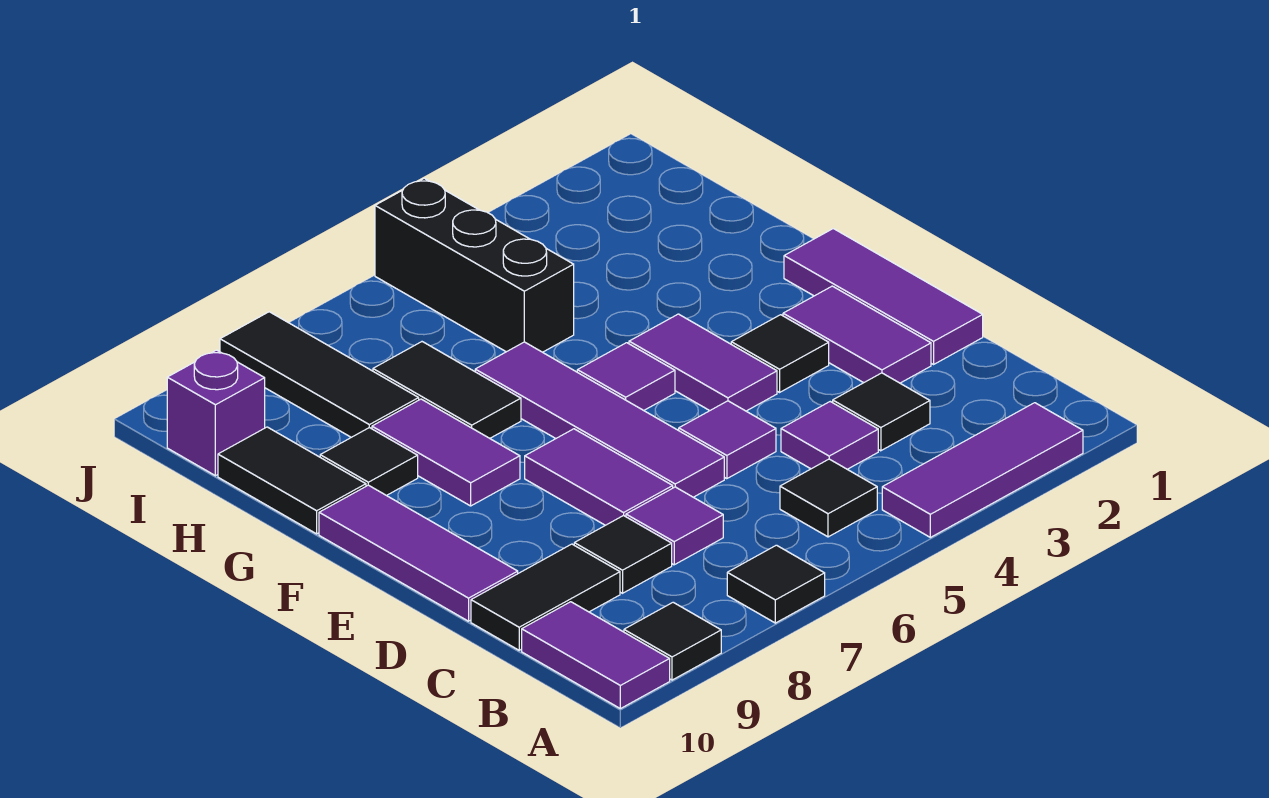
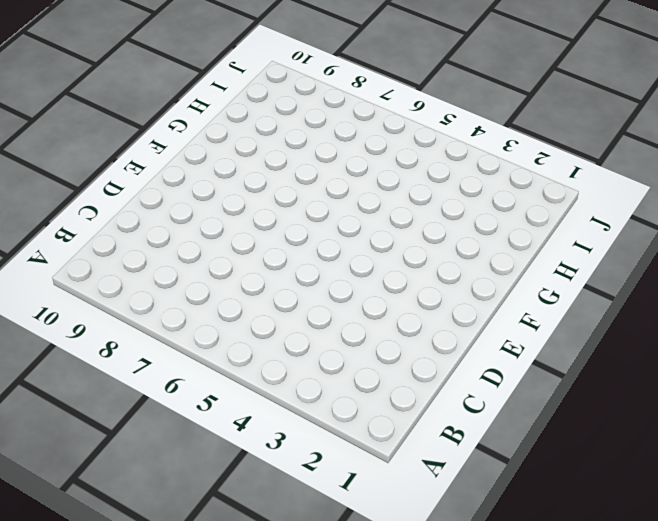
none -> purple tile A2:A4 level 1
none -> black tile A7 level 1
none -> black tile A9 level 1

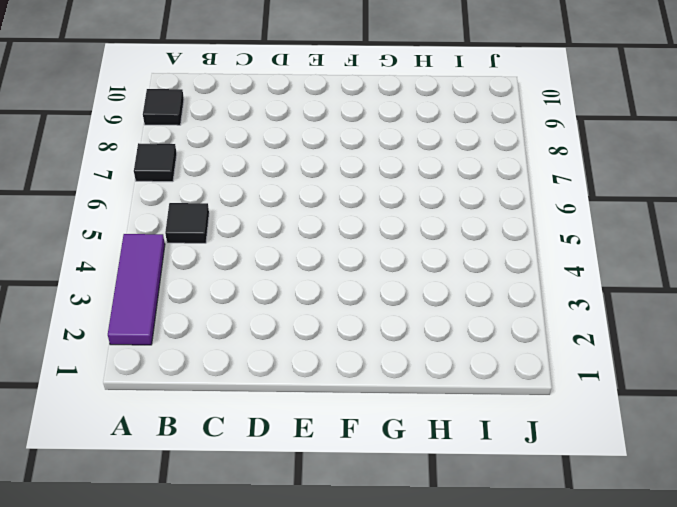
none -> purple tile A10:B10 level 1
none -> black tile C3 level 1
none -> purple tile C4 level 1

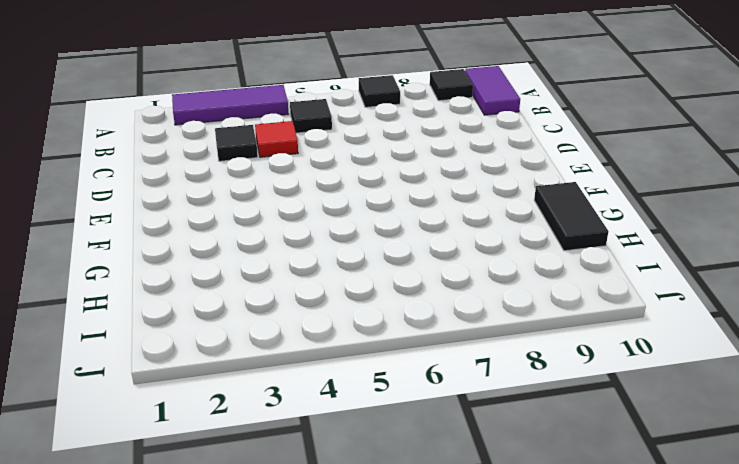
red tile C4 level 1 -> purple tile C4 level 1
none -> purple tile C7 level 1
none -> black tile C8 level 1
none -> black tile C9:C10 level 1

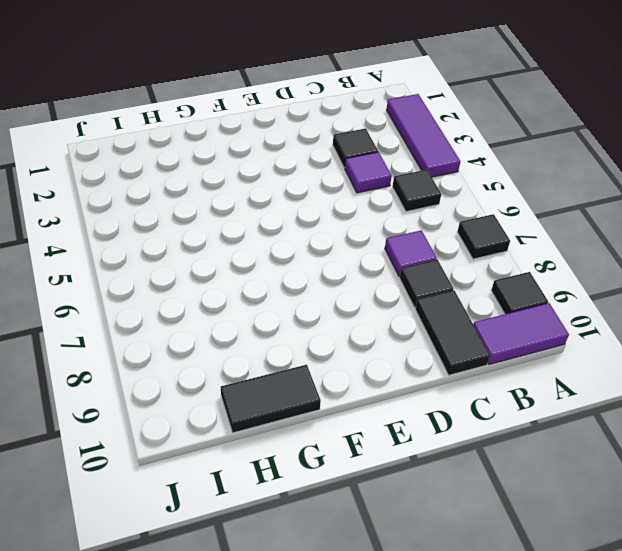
none -> purple tile D1:F1 level 1
none -> purple tile D2:E2 level 1
none -> purple tile D5 level 1

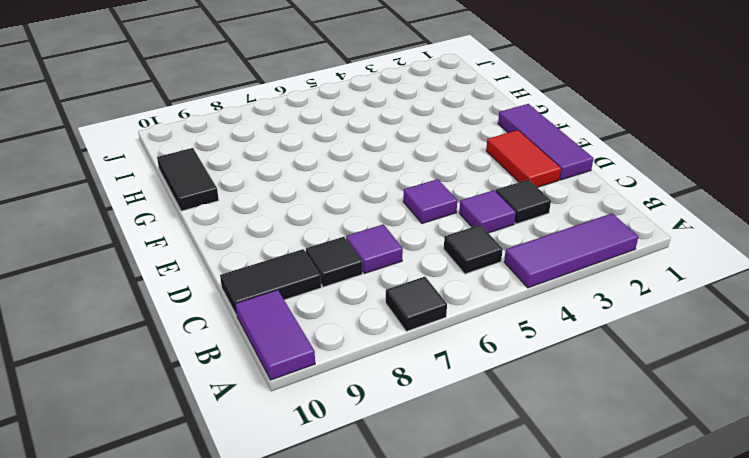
red tile D2:E2 level 1 -> purple tile D2:E2 level 1
none -> black tile A9 level 1
none -> purple tile D6:G6 level 1
none -> purple tile D7:E7 level 1

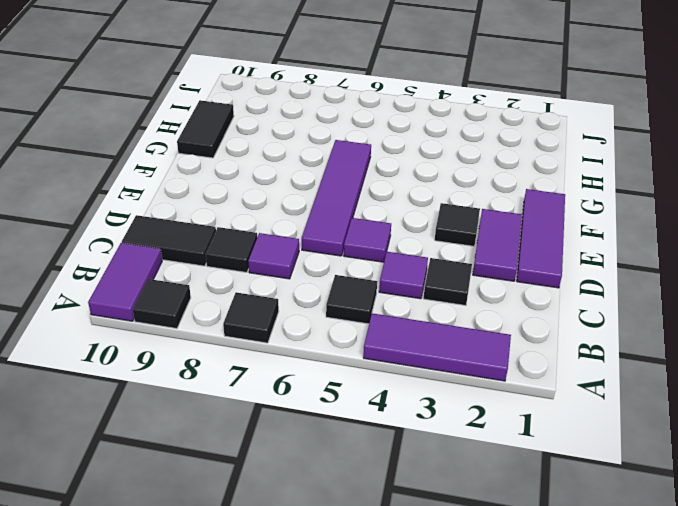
none -> purple tile D7:E7 level 1
none -> purple tile D10:F10 level 1
none -> purple tile E4:F4 level 1

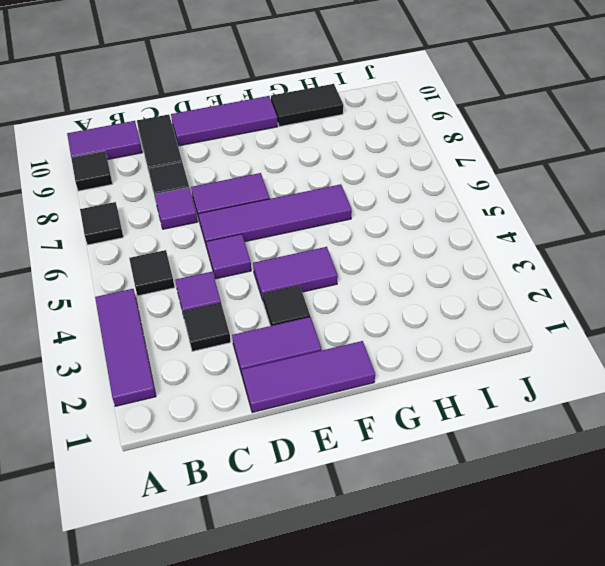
none -> purple tile F5 level 1
none -> purple tile F8:G8 level 1
none -> black tile G7:H7 level 1

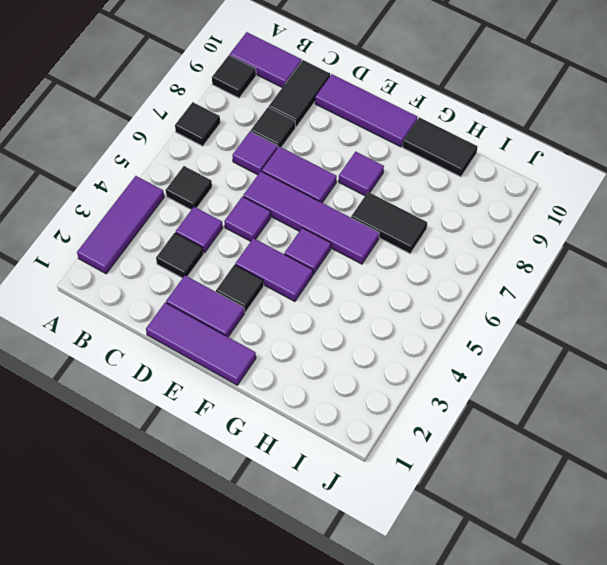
purple tile F8 level 1 -> purple tile F8:G8 level 1
none -> black tile G9 level 1
none -> black brick H5:J5 level 1
none -> black tile H8:J8 level 1

